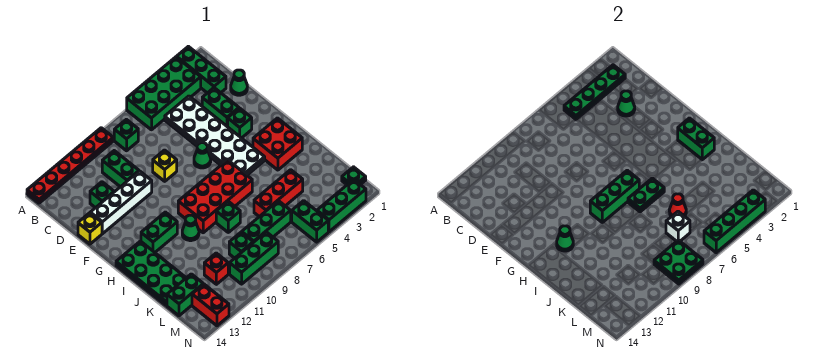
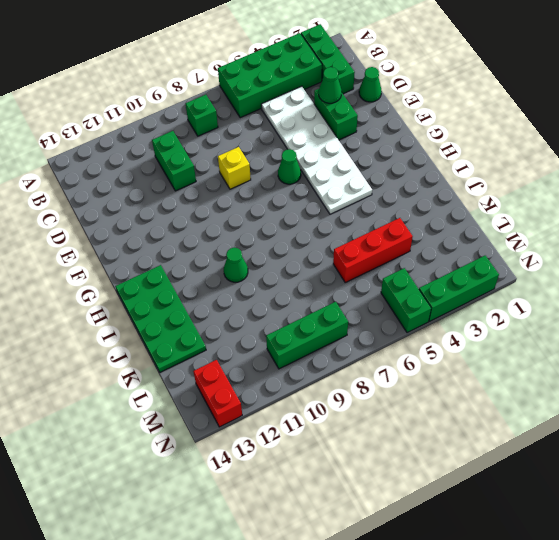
none -> red plate A9:A14 level 1
none -> green brick D12 level 1
none -> white brick E10:E13 level 1
none -> yellow brick E14 level 1

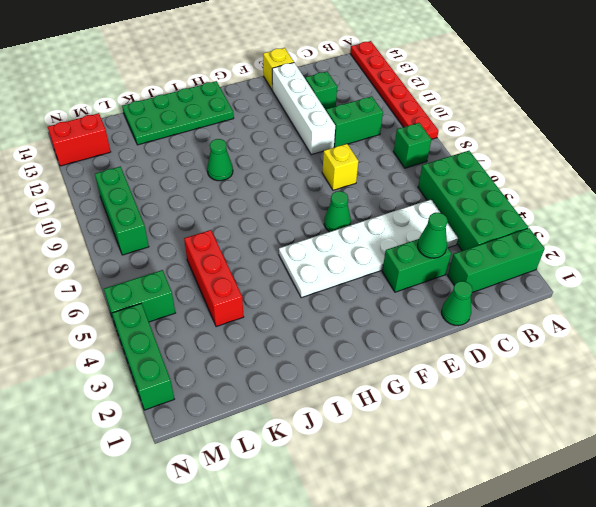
none -> green brick F3 level 1
none -> red brick H2:I3 level 1
none -> red brick H6:I9 level 1
none -> green brick H11:H12 level 1

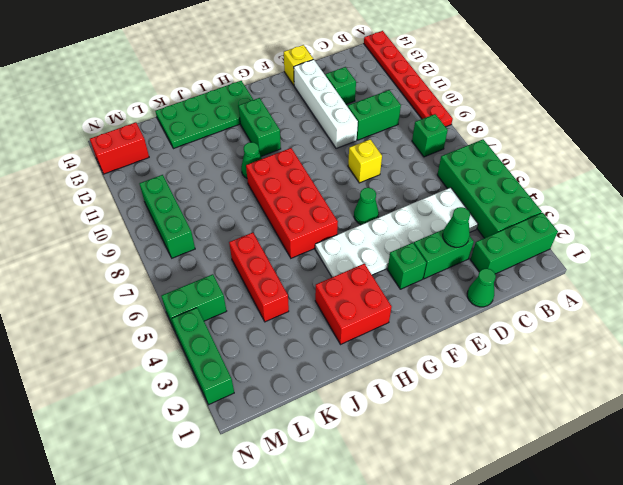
none -> green brick J8 level 1
none -> green brick L6:L8 level 1
none -> green brick L9 level 1
none -> red brick L11 level 1

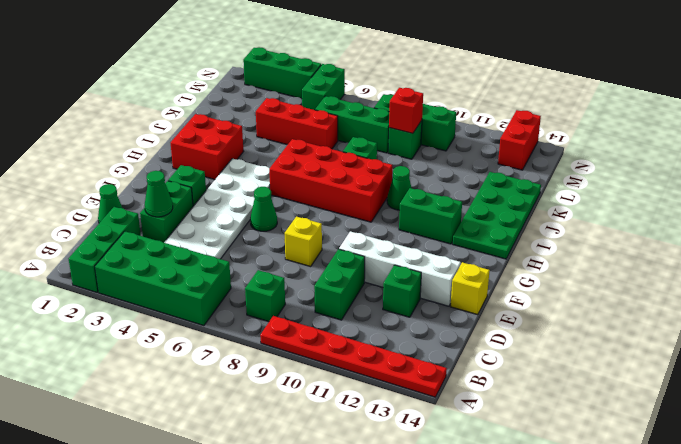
red brick L9 level 2 -> red brick L11 level 1
none -> green brick L13:L14 level 1
none -> green plate M1 level 1
none -> green plate B2:B5 level 2
none -> green brick H2:I2 level 2

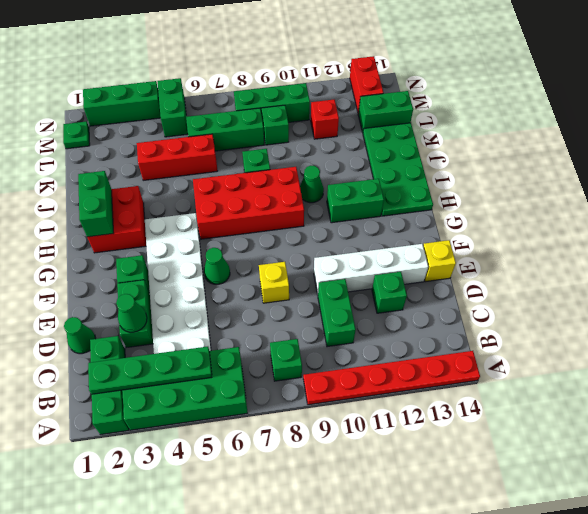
none -> green brick H7:H9 level 2
none -> green cone H12 level 2
none -> green plate I6:I7 level 2
none -> red cone K6 level 2

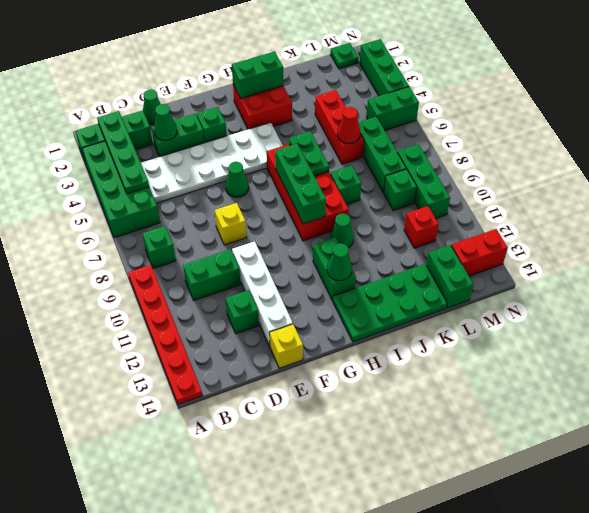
none -> white brick L7 level 2
none -> green plate M8:N9 level 2
none -> green brick N3:N6 level 2

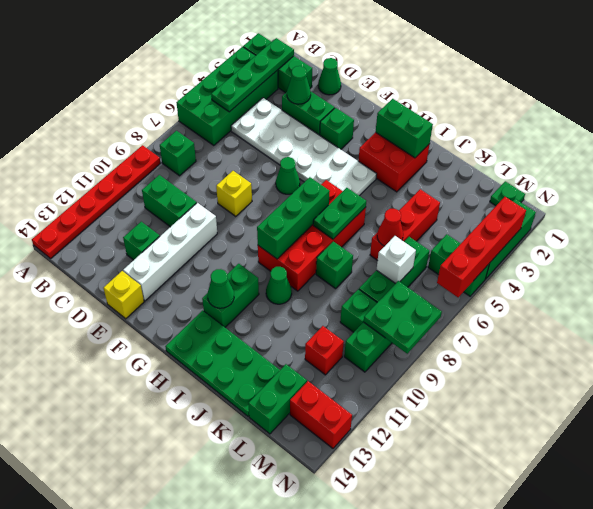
red brick N3:N6 level 2 -> green brick N3:N6 level 2

